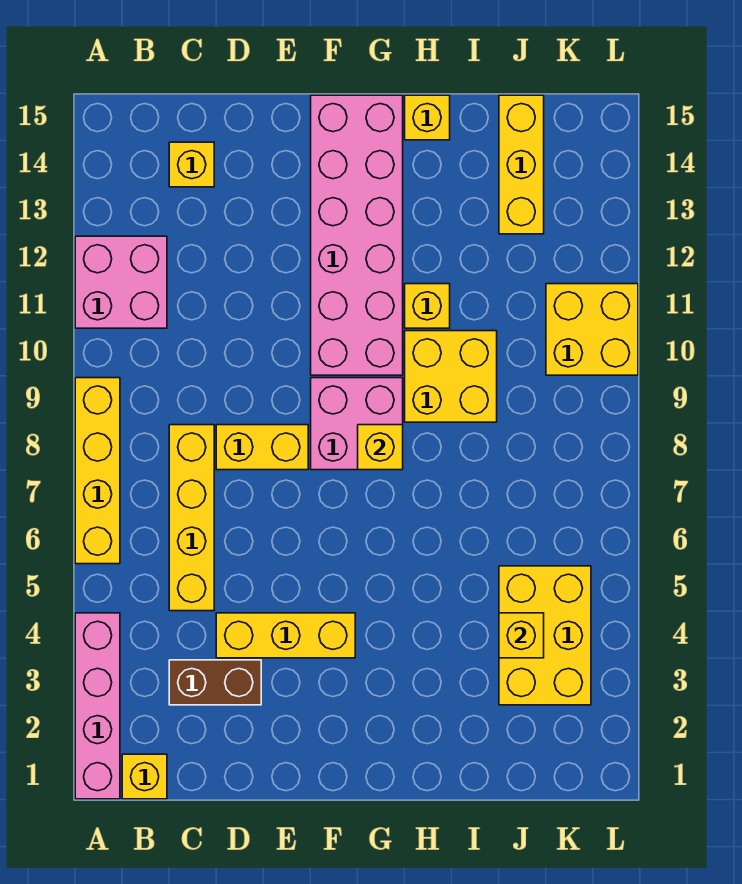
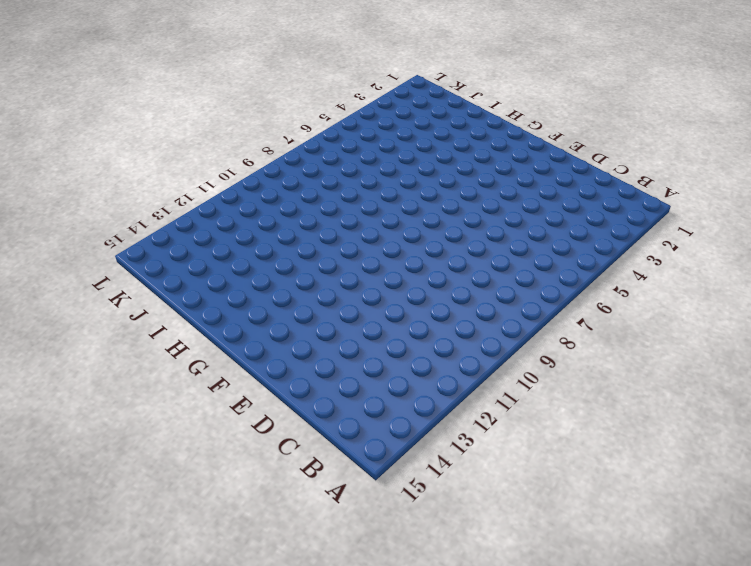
none -> pink brick A1:A4 level 1
none -> yellow brick A6:A9 level 1
none -> pink brick A11:B12 level 1

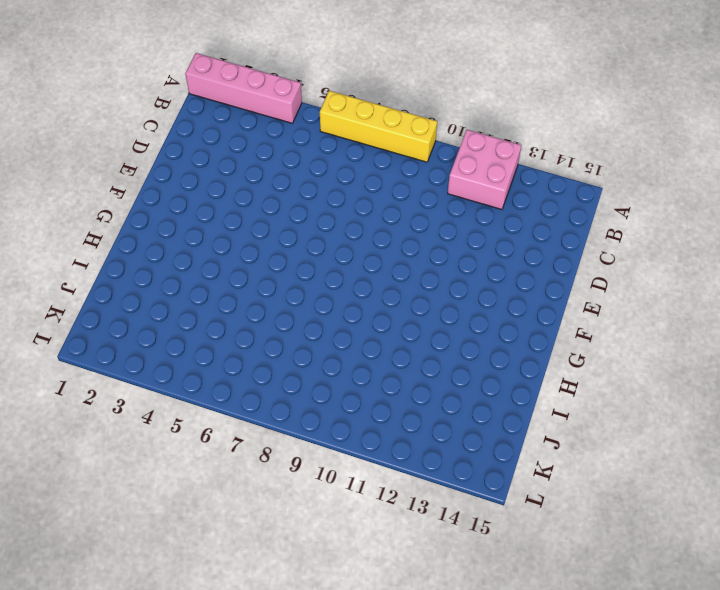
none -> yellow brick B1 level 1
none -> brown brick C3:D3 level 1
none -> yellow brick C5:C8 level 1

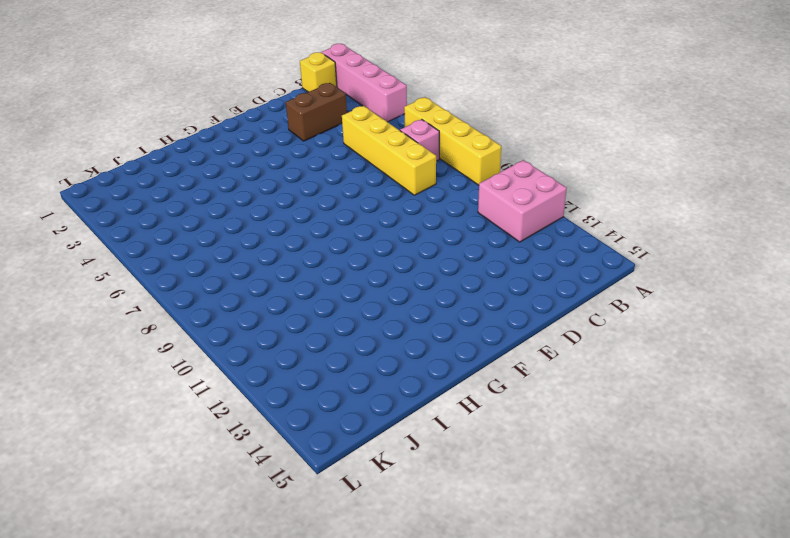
pink brick B7 level 1 -> none
none -> yellow brick C14 level 1
none -> yellow brick D4:F4 level 1
none -> yellow brick D8:E8 level 1

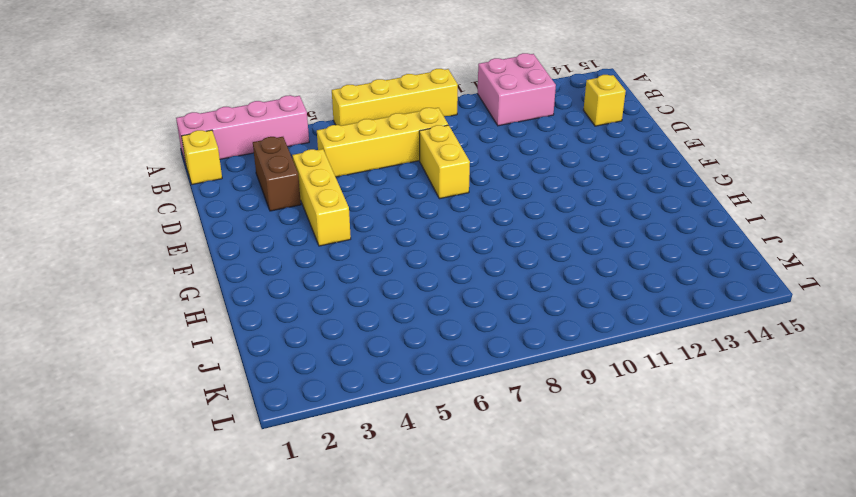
none -> pink brick F8:G9 level 1
none -> pink brick F10:G15 level 1
none -> yellow brick H9:I10 level 1

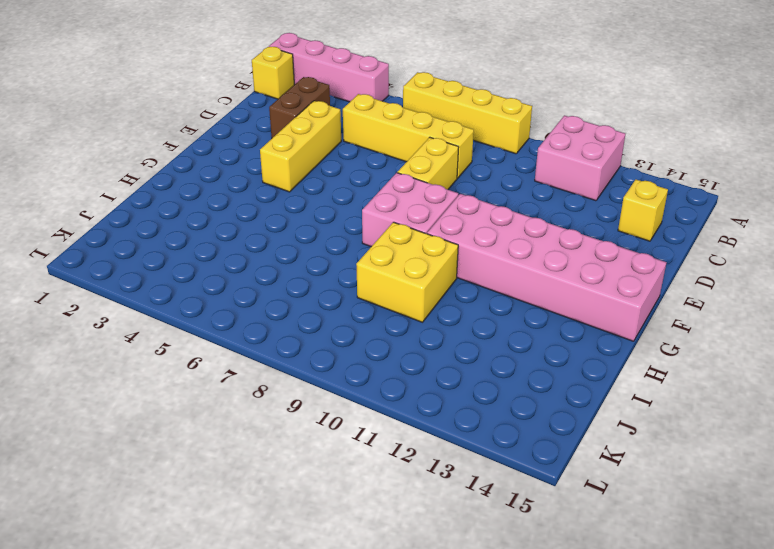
none -> yellow brick H11 level 1
none -> yellow brick H15 level 1
none -> yellow brick J3:K5 level 1

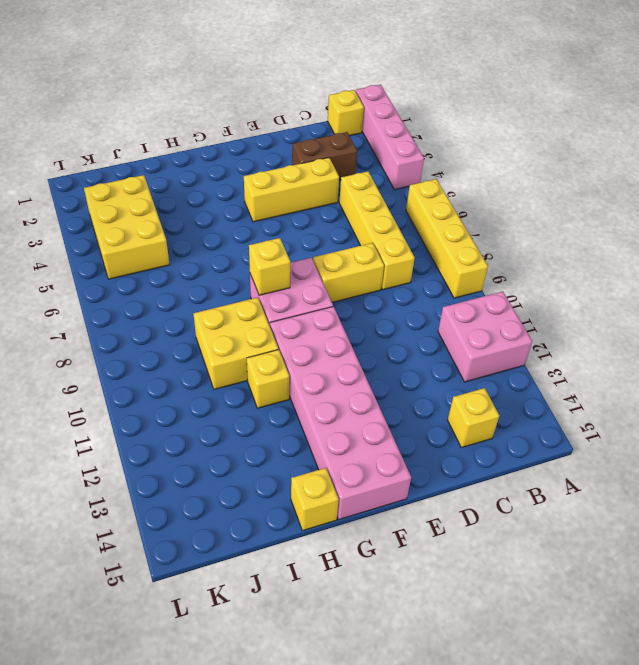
none -> yellow brick J13:J15 level 1
none -> yellow brick K10:L11 level 1
none -> yellow brick J4 level 2

